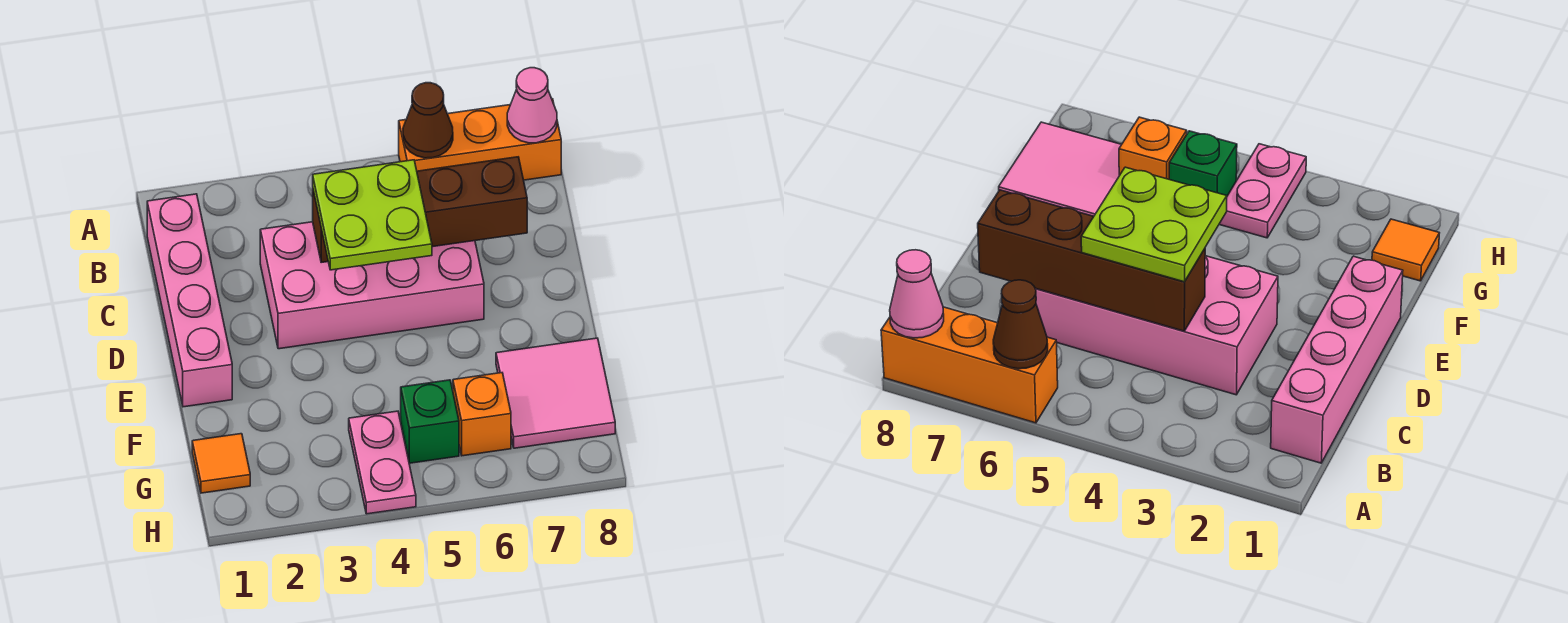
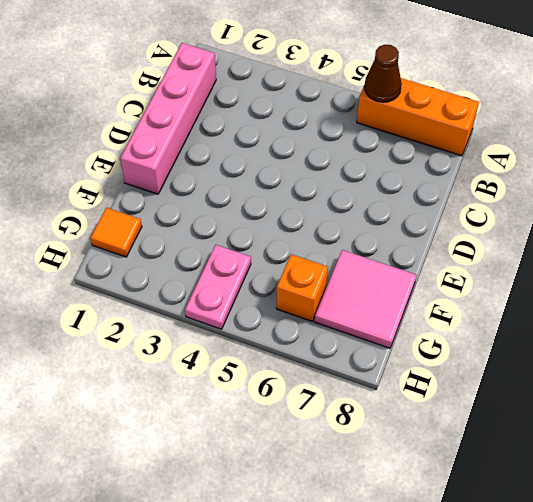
none -> pink brick C3:D6 level 1
none -> green brick G5 level 1
none -> pink cone A8 level 2

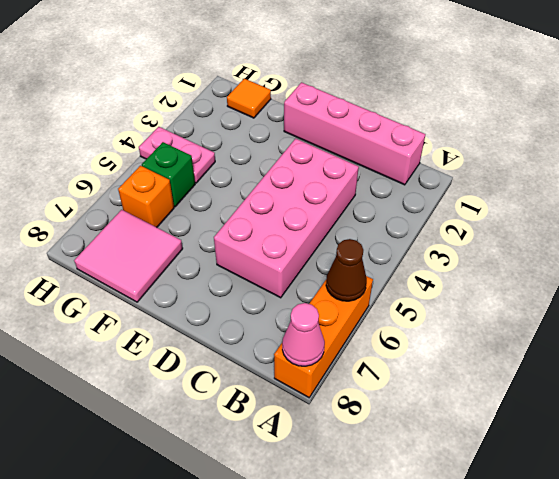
none -> brown brick C4:C7 level 2
none -> lime plate C4:D5 level 3

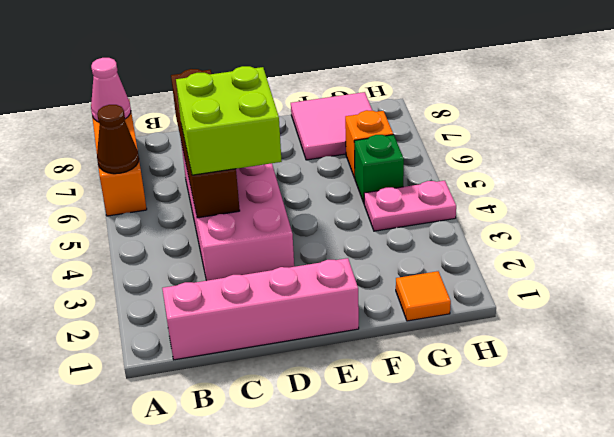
lime brick C4:D5 level 3 -> lime plate C4:D5 level 3

